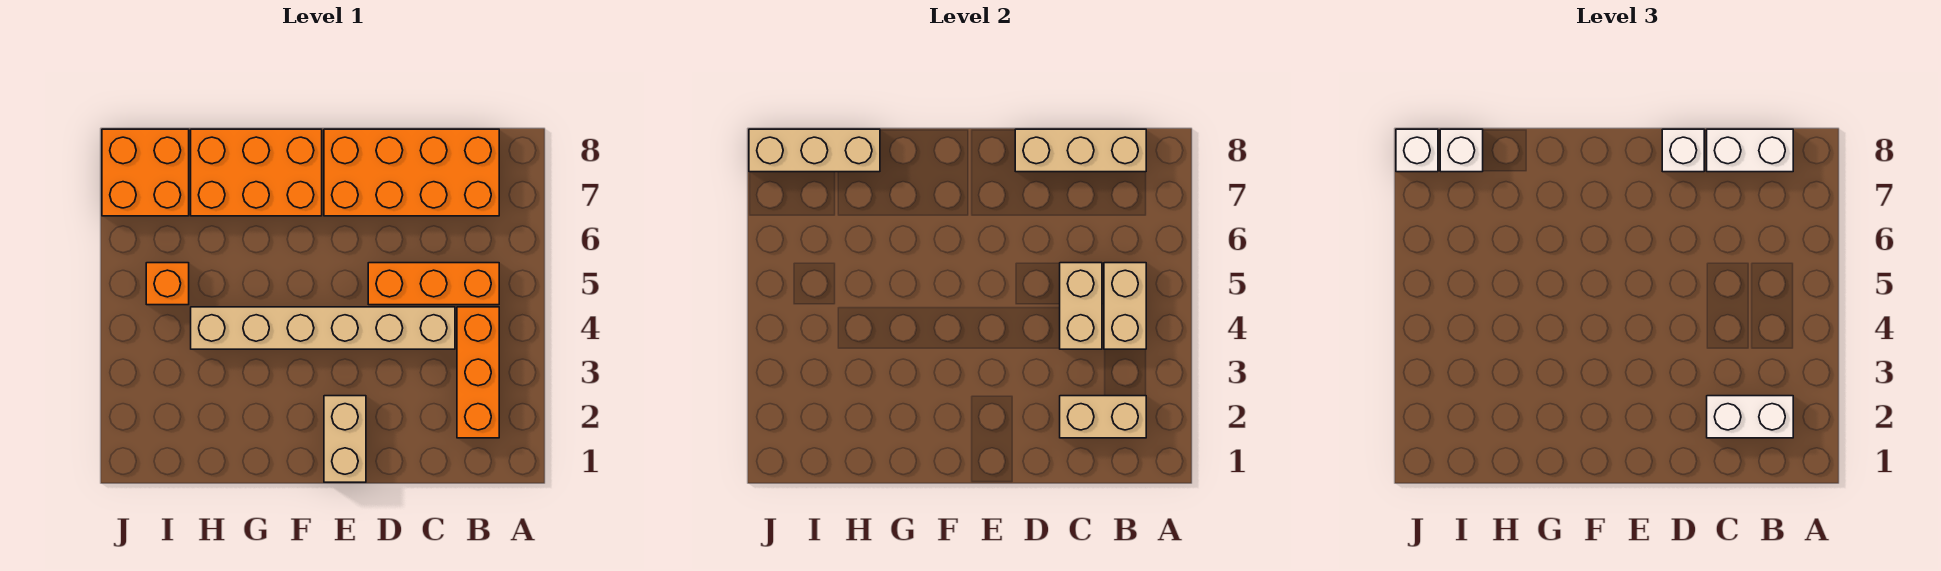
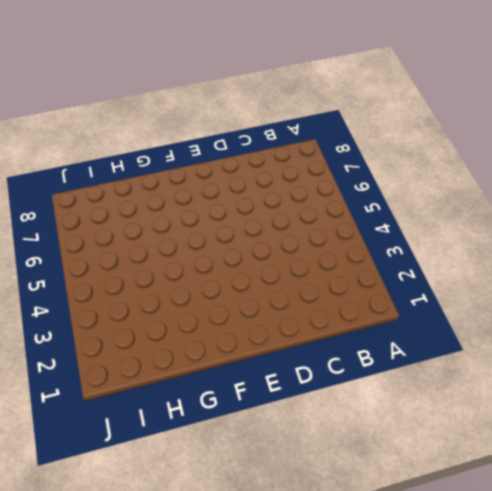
none -> orange brick B2:B4 level 1
none -> orange brick B5:D5 level 1
none -> orange brick B7:E8 level 1

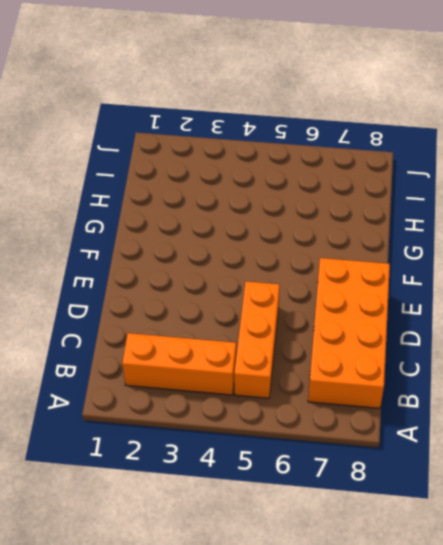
none -> tan brick C4:H4 level 1
none -> tan brick E1:E2 level 1
none -> orange brick F7:H8 level 1

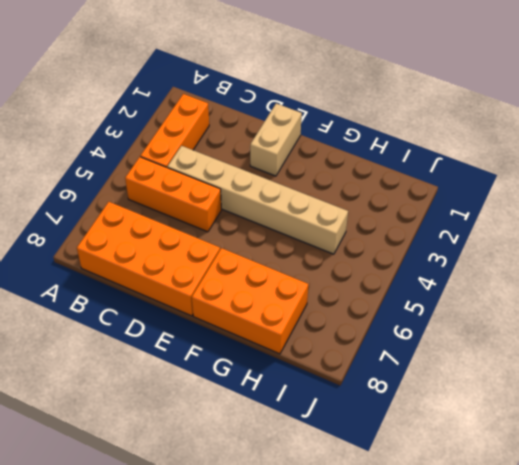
none -> orange brick I5 level 1
none -> orange brick I7:J8 level 1
none -> tan brick B2:C2 level 2

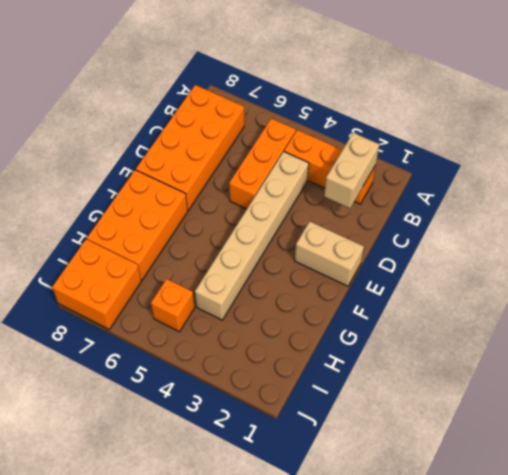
none -> tan brick B4:B5 level 2
none -> tan brick B8:D8 level 2
none -> tan brick C4:C5 level 2

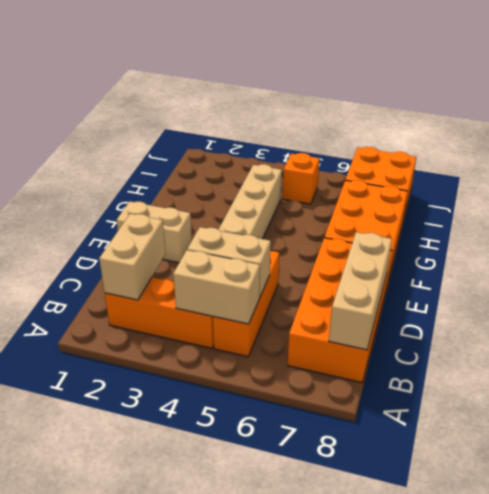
none -> tan brick H8:J8 level 2
none -> white brick B2:C2 level 3
none -> white brick B8:C8 level 3

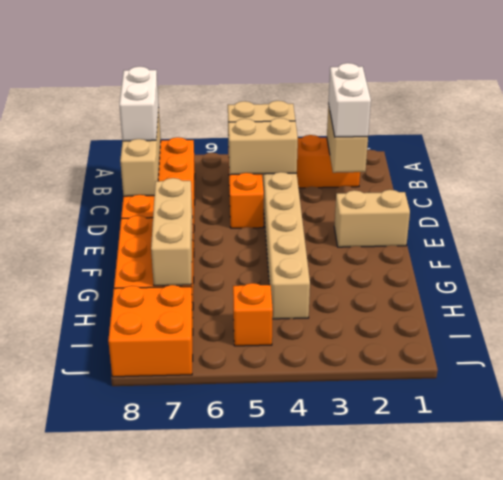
tan brick F7:H7 level 2 -> tan brick H8:J8 level 2
none -> white brick D8 level 3
none -> white brick I8 level 3
none -> white brick J8 level 3

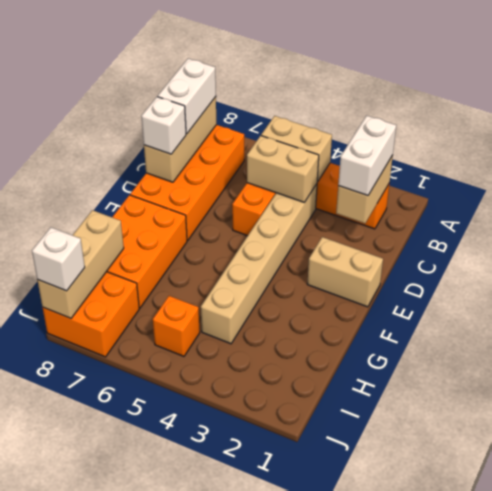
none -> white brick I8 level 3

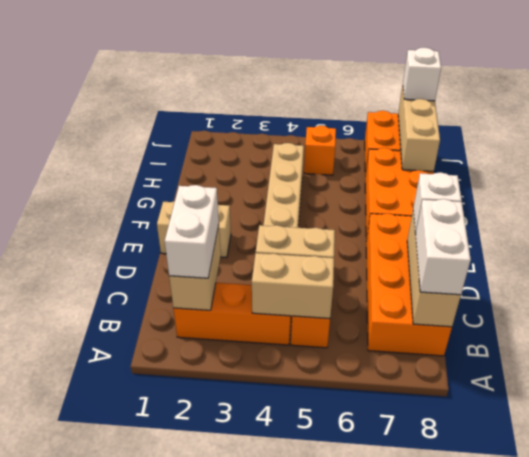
none -> white brick I8 level 3

